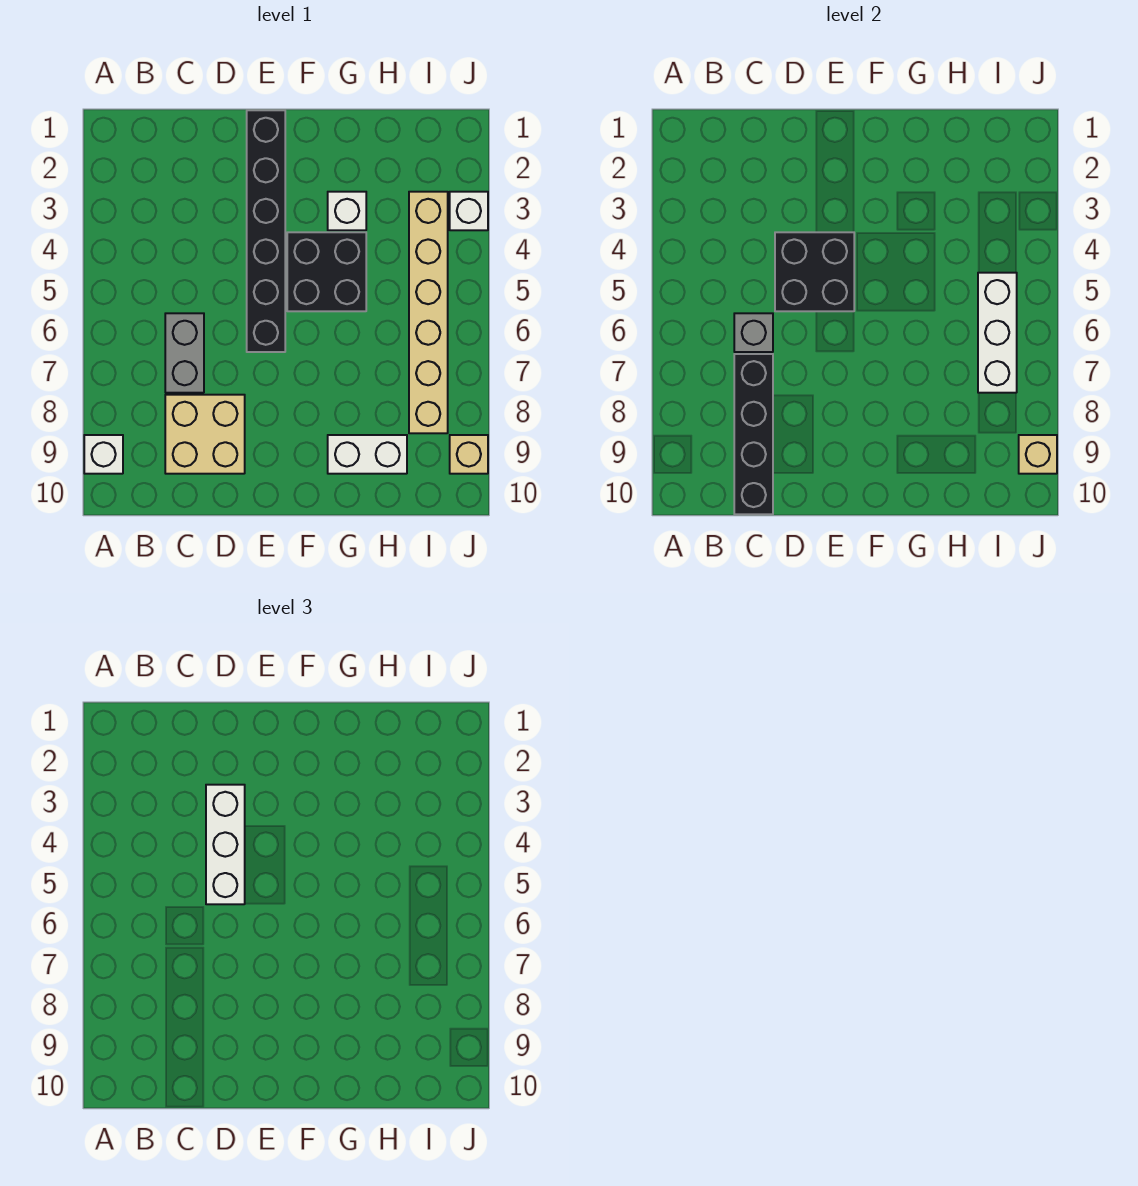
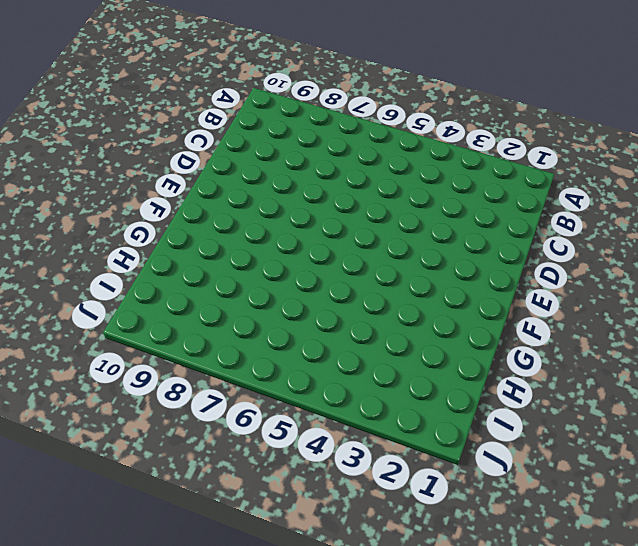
none -> white brick A9 level 1
none -> grey brick C6:C7 level 1
none -> tan brick C8:D9 level 1

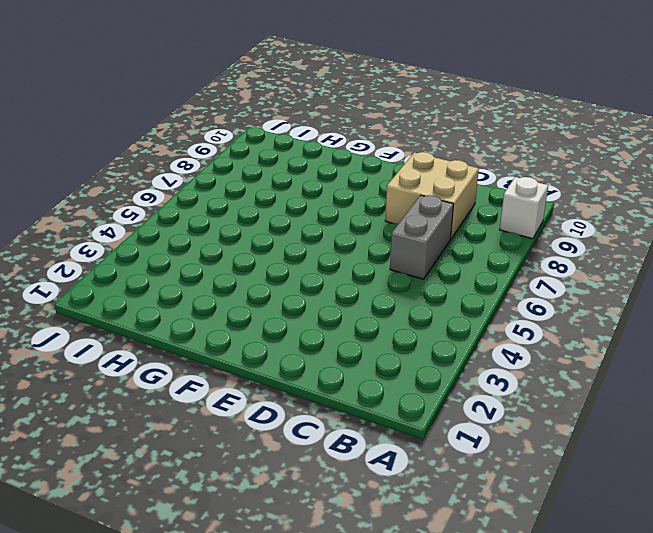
none -> black brick E1:E6 level 1
none -> black brick F4:G5 level 1
none -> white brick G3 level 1

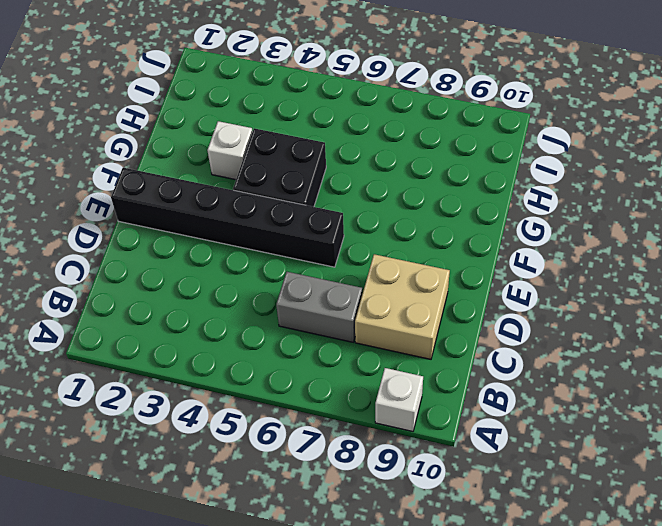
none -> white brick G9:H9 level 1
none -> tan brick I3:I8 level 1
none -> white brick J3 level 1

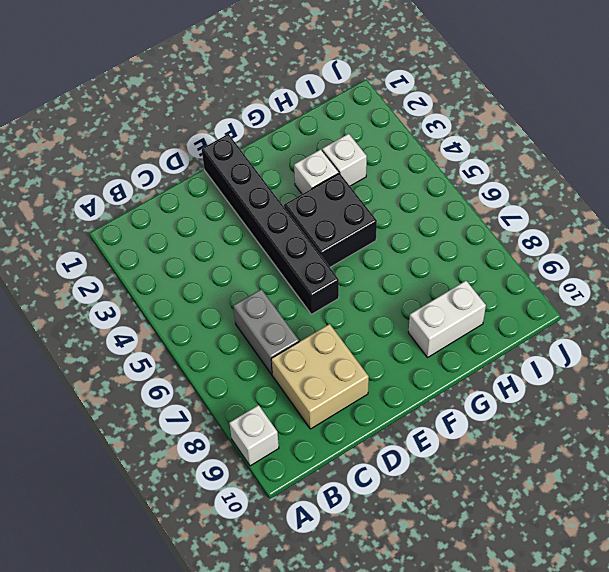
white brick H3 level 1 -> white brick J3 level 1
none -> tan brick I3:I8 level 1
none -> tan brick J9 level 1
none -> grey brick C6 level 2

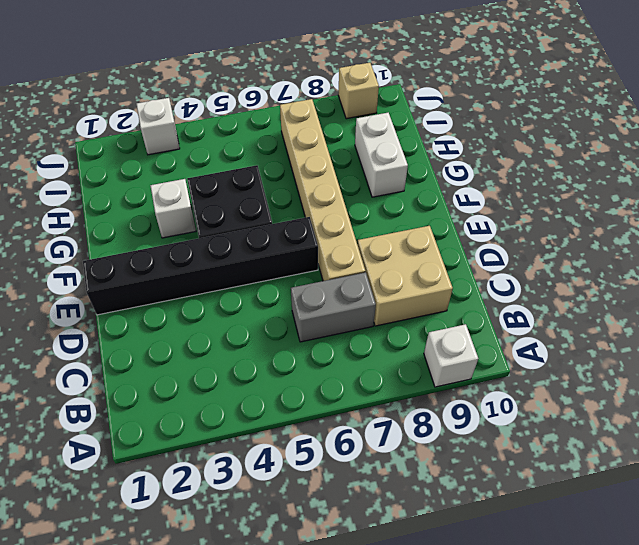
tan brick D7:I7 level 1 -> tan brick I3:I8 level 1
none -> grey brick C6 level 2
none -> black brick C7:C10 level 2
none -> black brick D4:E5 level 2

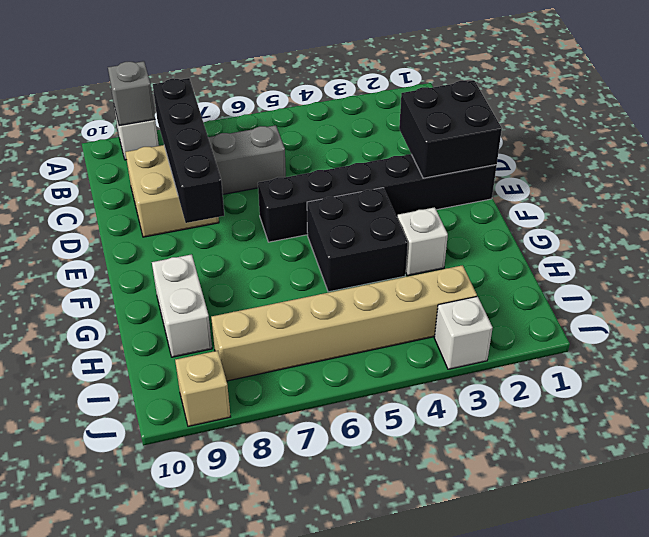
grey brick A9 level 2 -> grey brick C6 level 2
black brick B8:E8 level 2 -> black brick C7:C10 level 2
black brick D1:E2 level 2 -> black brick D4:E5 level 2
none -> white brick I5:I7 level 2
none -> tan brick J9 level 2
none -> white brick D3:D5 level 3

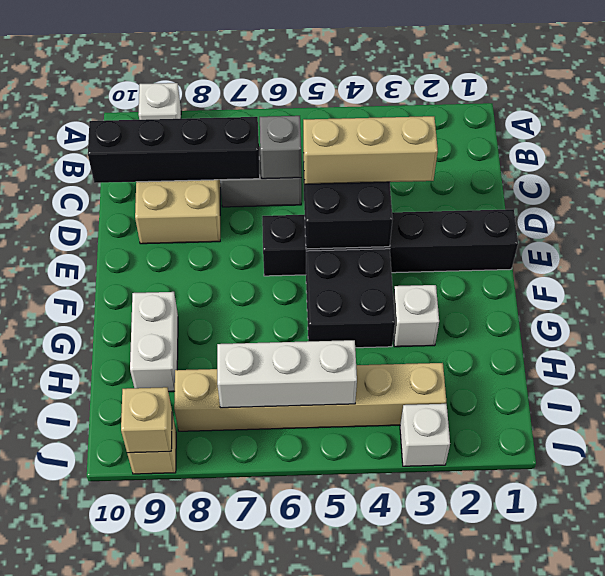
tan brick D3:D5 level 3 -> white brick D3:D5 level 3

